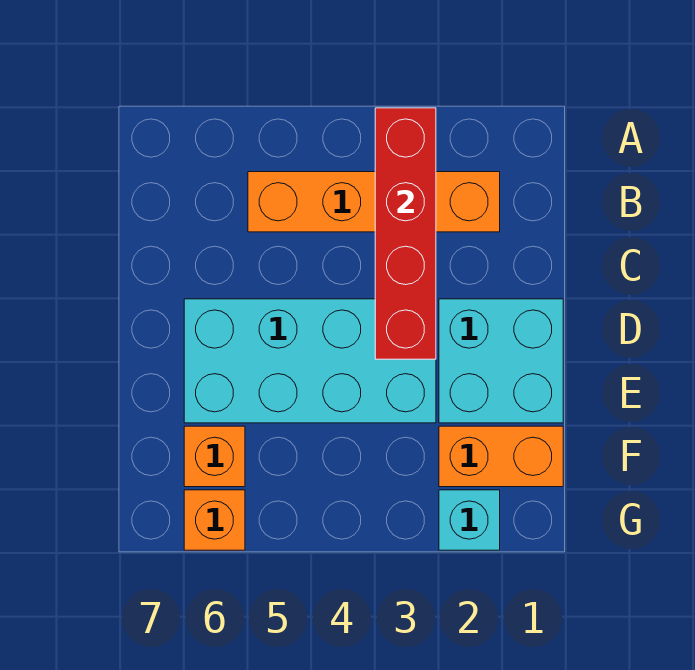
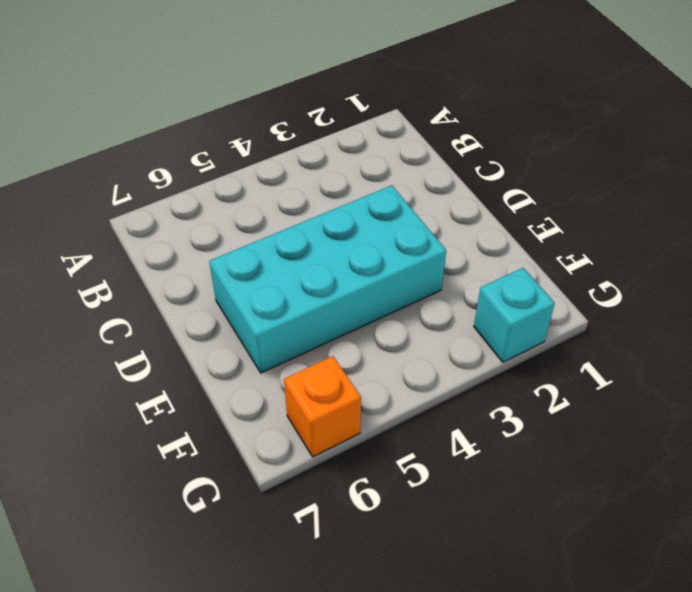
none -> orange brick B2:B5 level 1
none -> cyan brick D1:E2 level 1

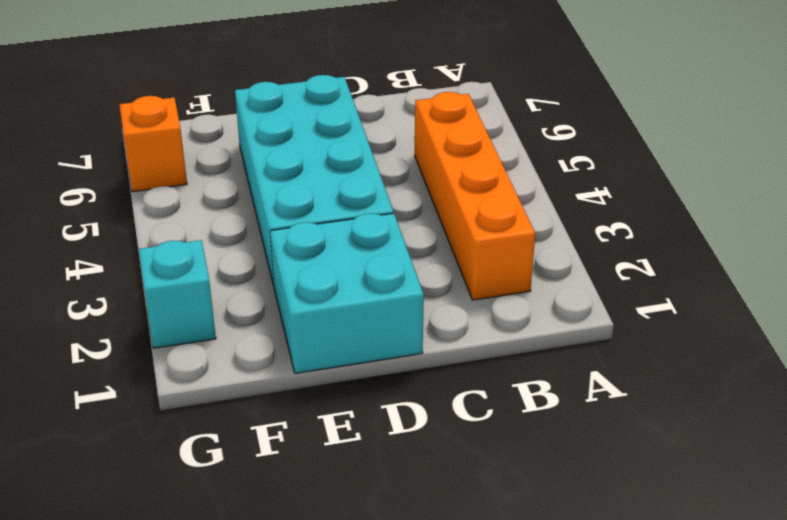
none -> orange brick F1:F2 level 1
none -> orange brick F6 level 1

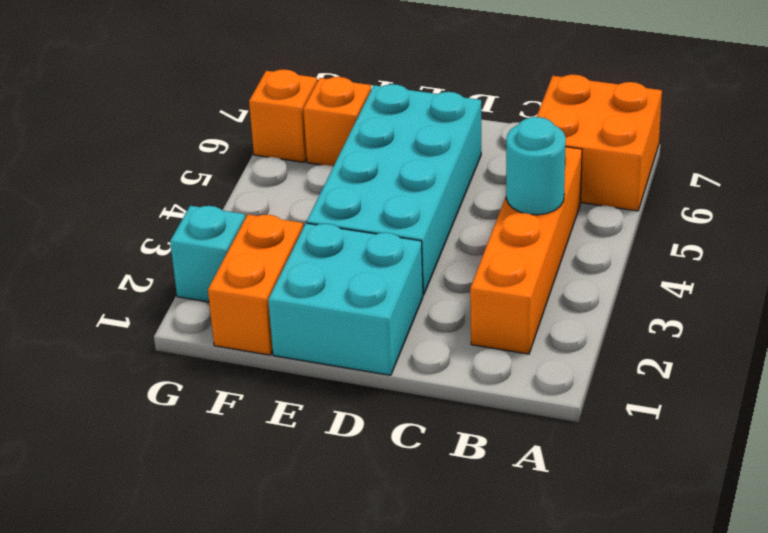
orange brick A6:B7 level 1 -> none
cyan round brick B4 level 2 -> none
none -> red brick A3:D3 level 2

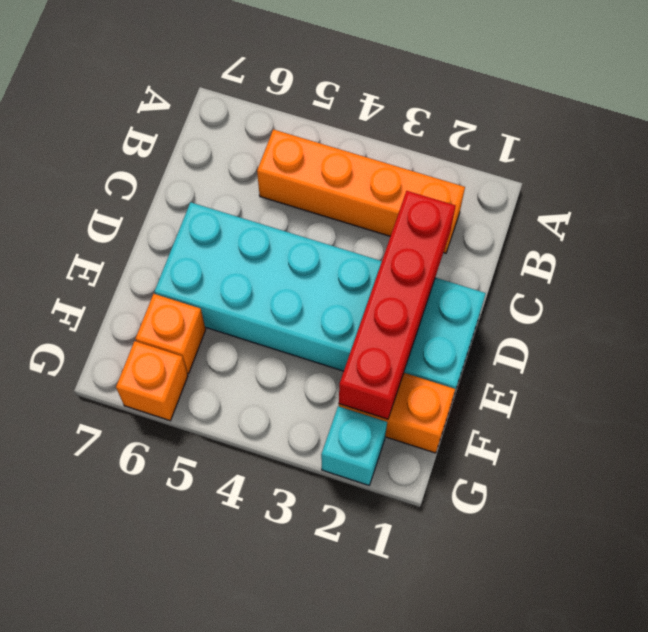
red brick C2:F2 level 2 -> red brick A3:D3 level 2

